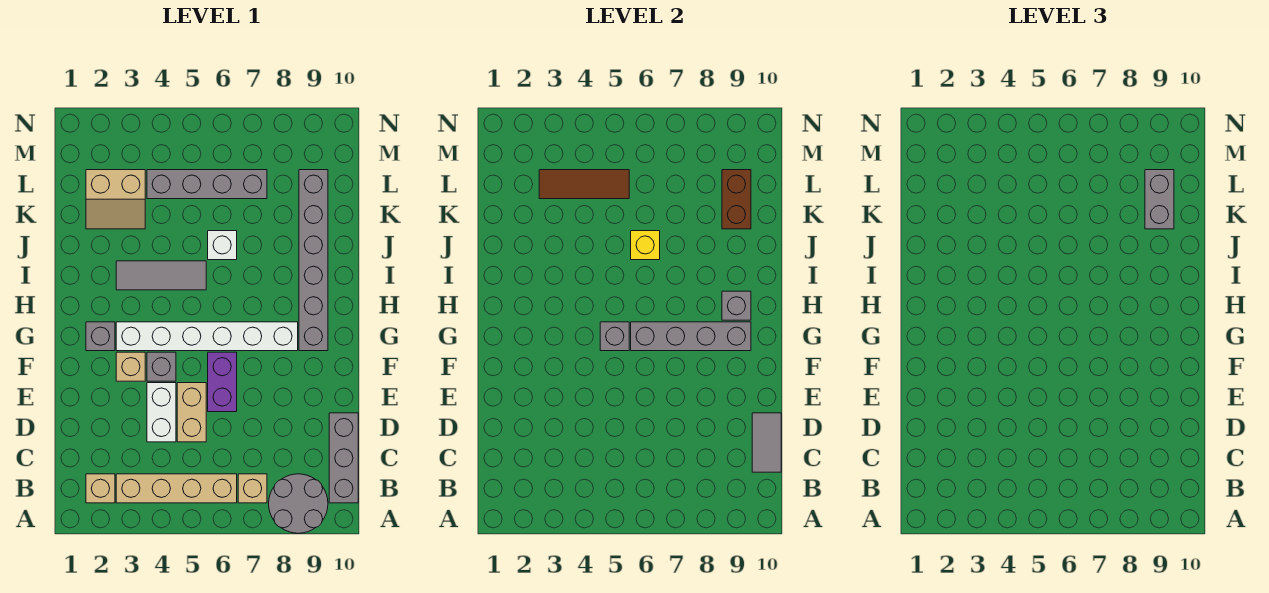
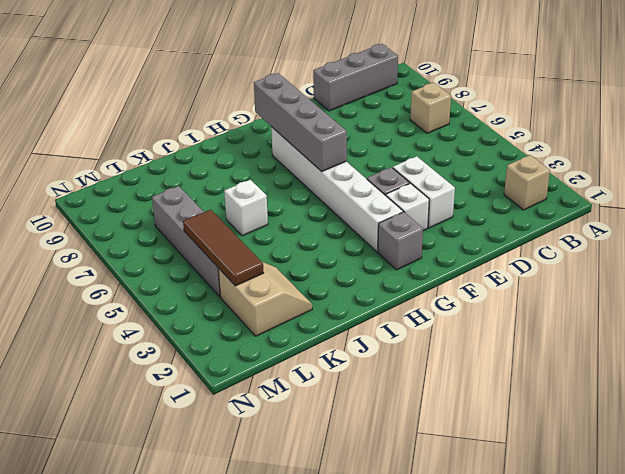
white brick E3:E4 level 1 -> white brick D4:E4 level 1
white brick F3 level 1 -> tan brick F3 level 1
none -> grey round brick A8:B9 level 1
none -> tan brick B3:B6 level 1
none -> tan brick D5:E5 level 1

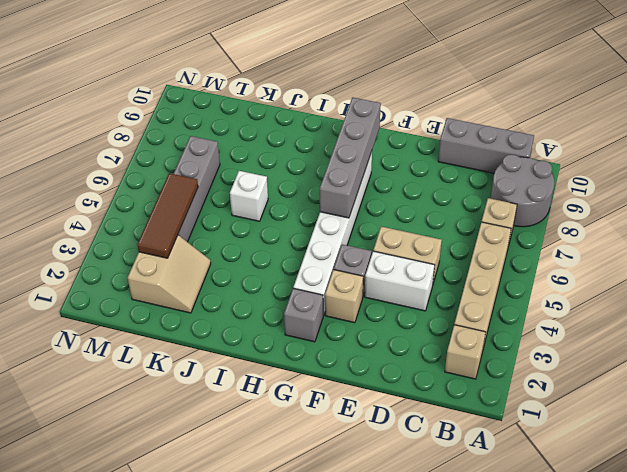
none -> purple brick E6:F6 level 1
none -> grey brick G9:L9 level 1
none -> grey tile I3:I5 level 1

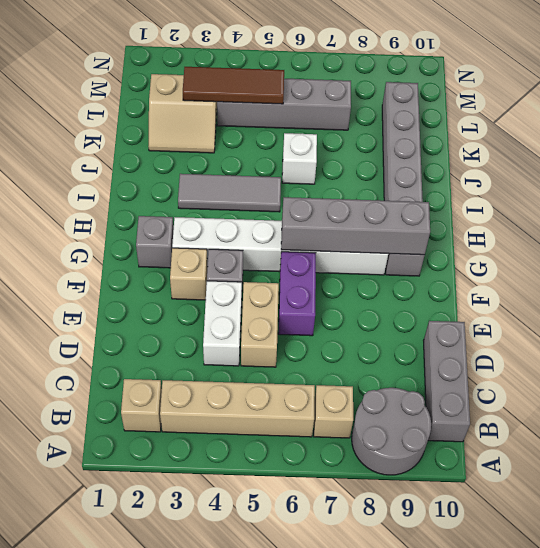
none -> grey tile C10:D10 level 2
none -> grey brick G5 level 2
none -> grey brick H9 level 2

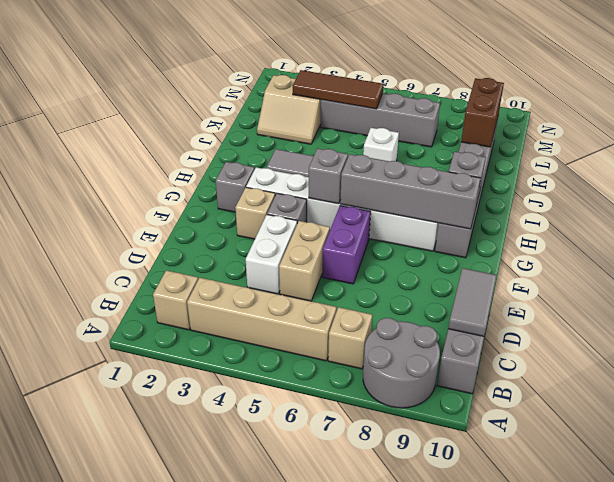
none -> yellow brick J6 level 2
none -> grey brick K9:L9 level 3

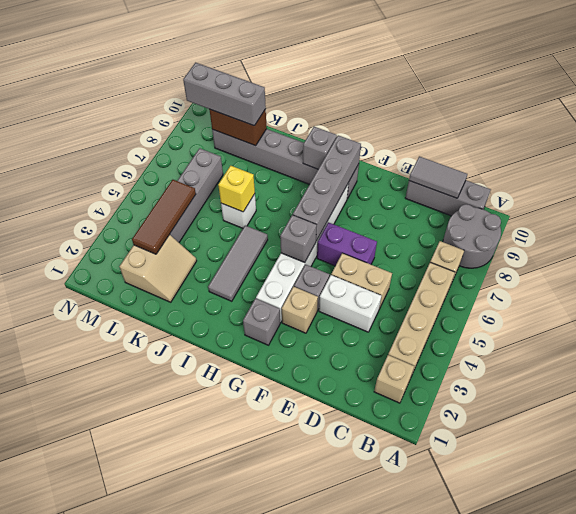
grey brick K9:M9 level 3 -> grey brick K9:L9 level 3

